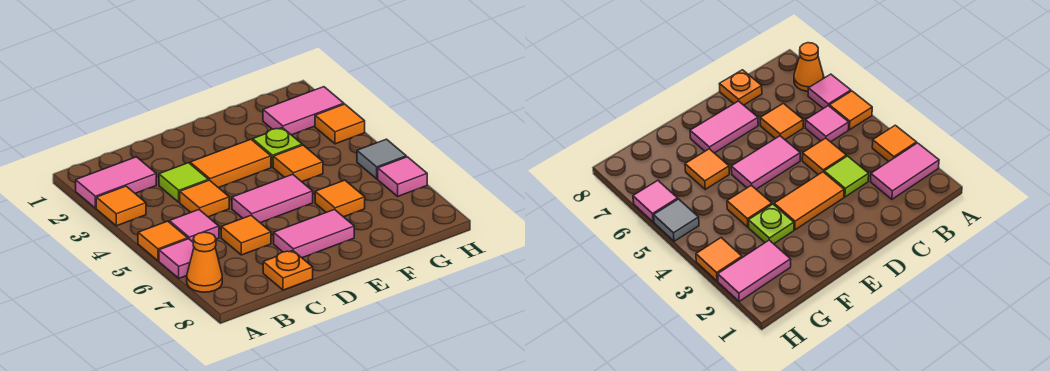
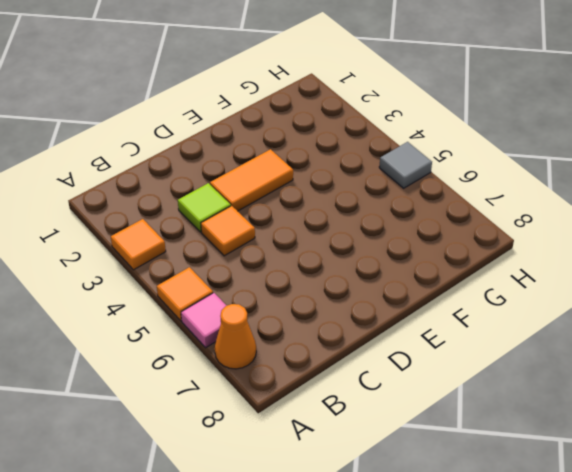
none -> pink tile A2:B2 level 1
none -> pink tile B5 level 1
none -> orange tile C6 level 1

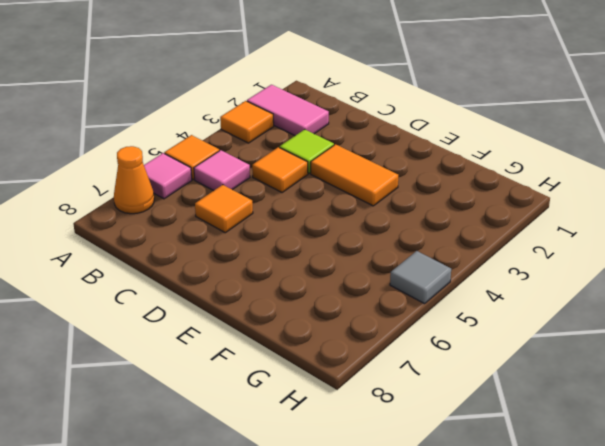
none -> orange plate C8 level 1
none -> pink tile D5:E5 level 1
none -> pink tile D7:E7 level 1

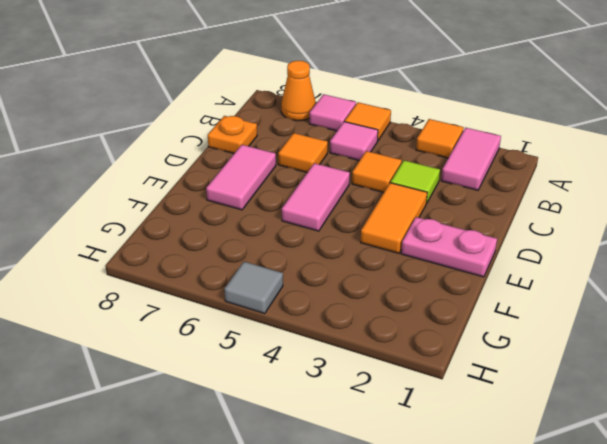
pink plate E1:E2 level 1 -> none
none -> lime plate F3 level 1
none -> orange tile F4 level 1
none -> orange tile F6 level 1

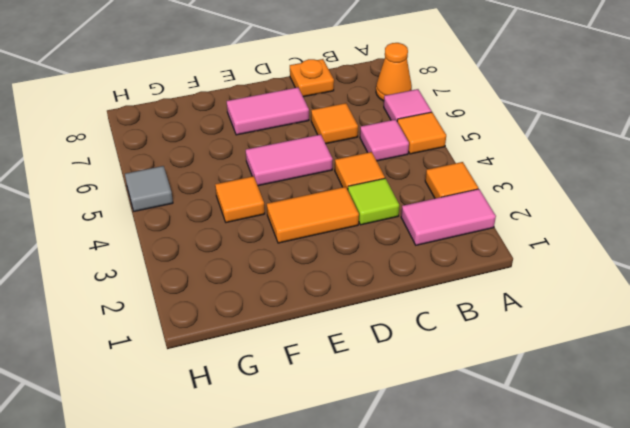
none -> lime plate F3 level 1
none -> orange tile F6 level 1
none -> pink tile G2:H2 level 1

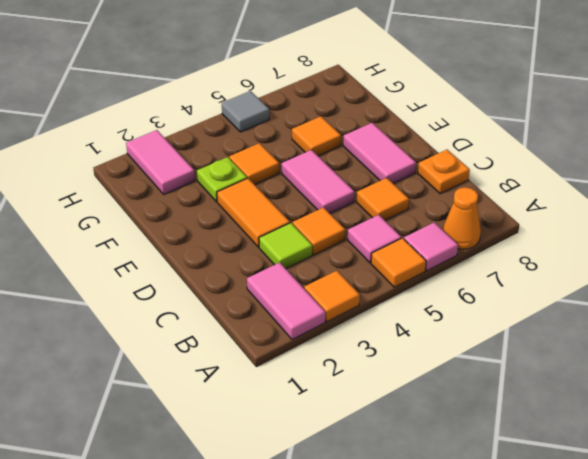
none -> orange tile H3 level 1
none -> pink tile H6 level 1

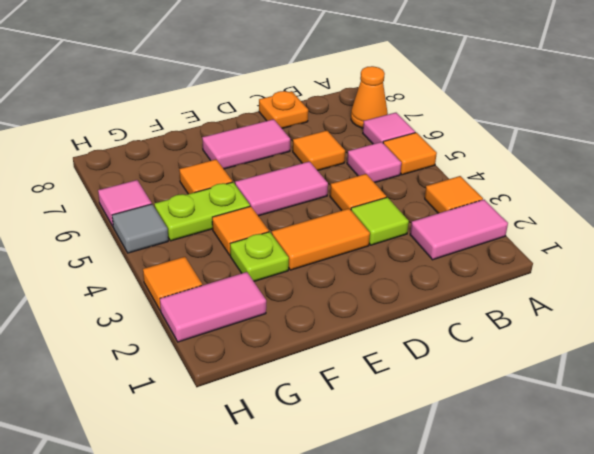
lime plate F5:G5 level 1 -> none

